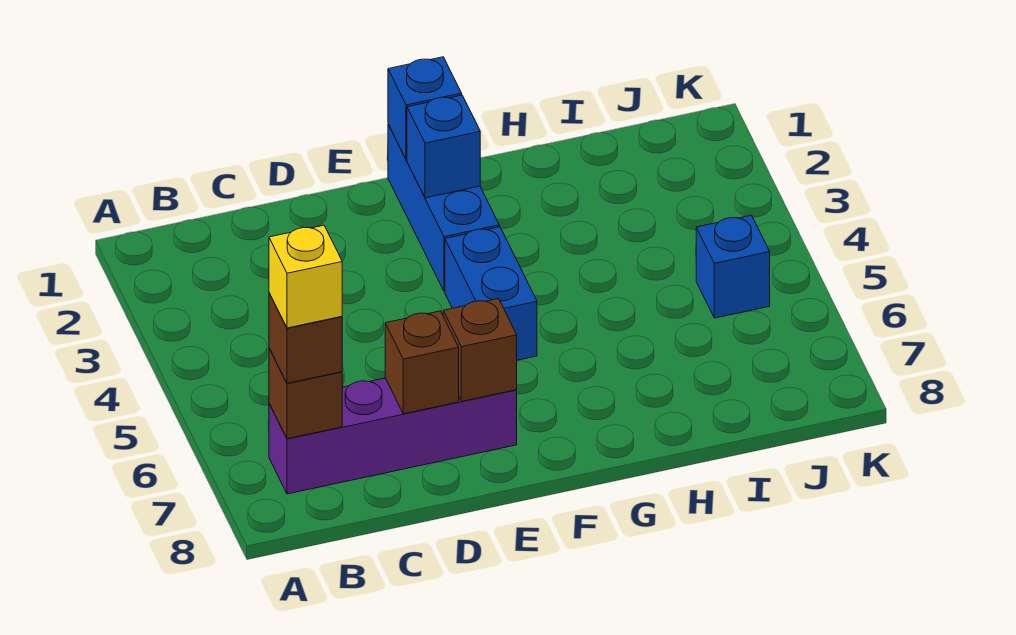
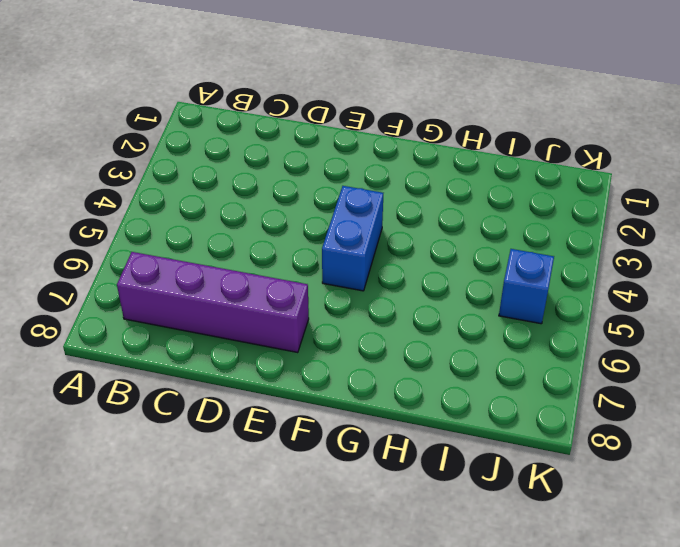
none -> blue brick F1:F3 level 1
none -> brown brick B7 level 2

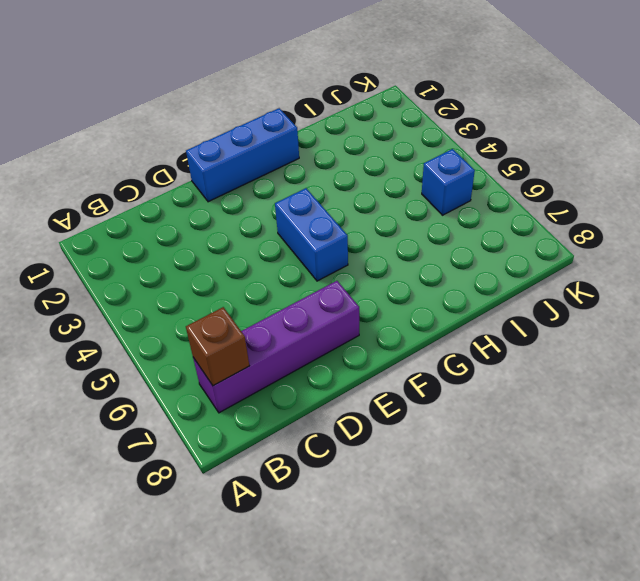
blue brick E1:G1 level 1 -> blue brick F1:F3 level 1
none -> brown brick D7 level 2
none -> brown brick E7 level 2

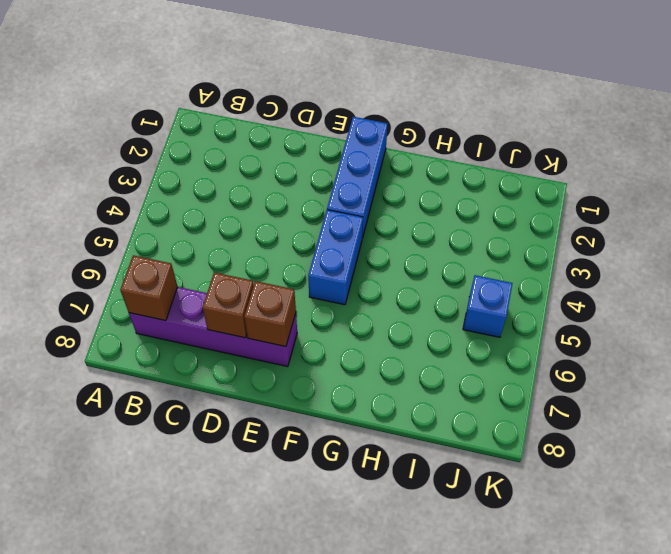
none -> blue brick F1 level 2
none -> blue brick F2 level 2

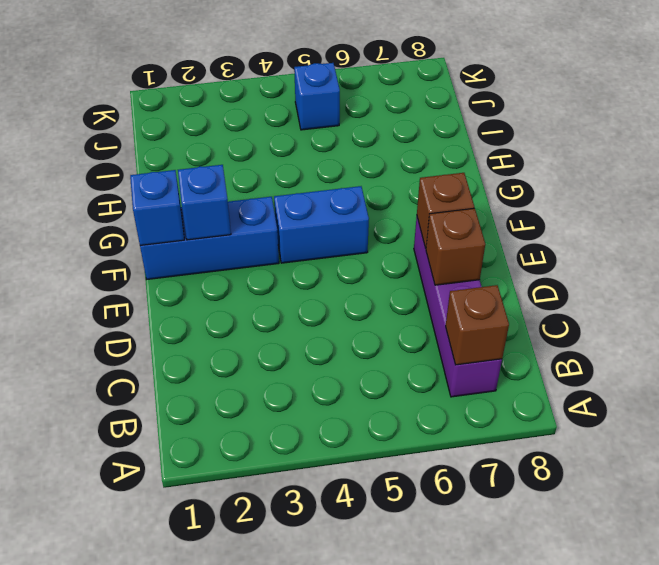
none -> brown brick B7 level 3
none -> yellow brick B7 level 4

